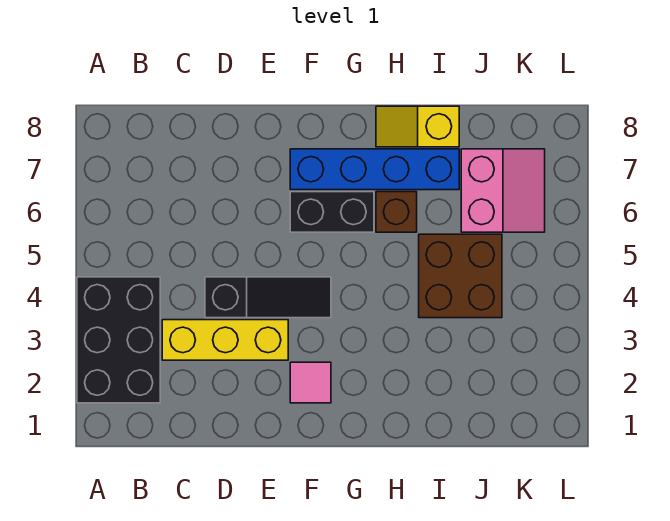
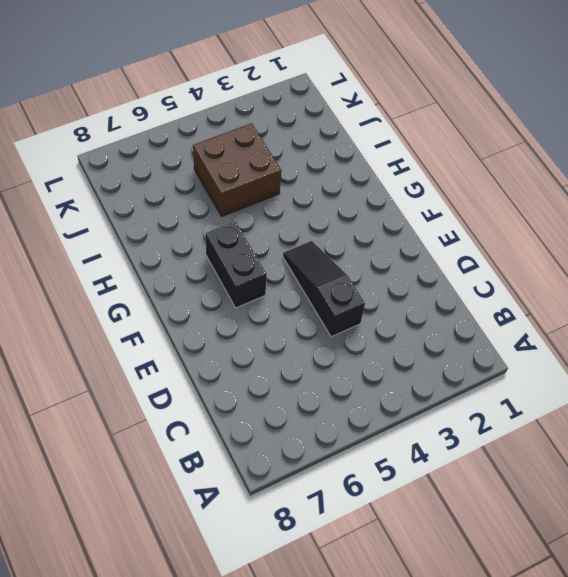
none -> black brick A2:B4 level 1
none -> yellow brick C3:E3 level 1

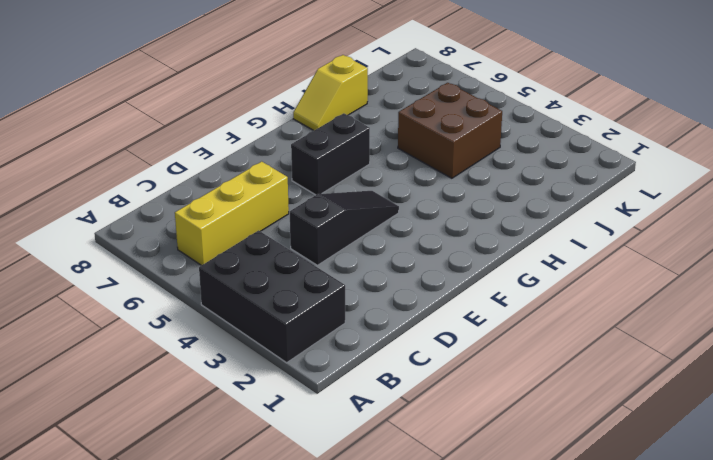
yellow brick B6:D6 level 1 -> yellow brick C3:E3 level 1
none -> pink tile F2 level 1
none -> blue brick F7:I7 level 1

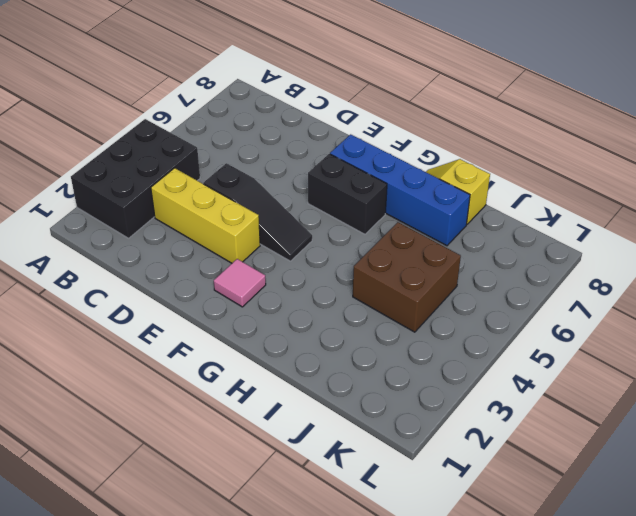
none -> brown brick H6 level 1
none -> pink slope J6:K7 level 1 top J

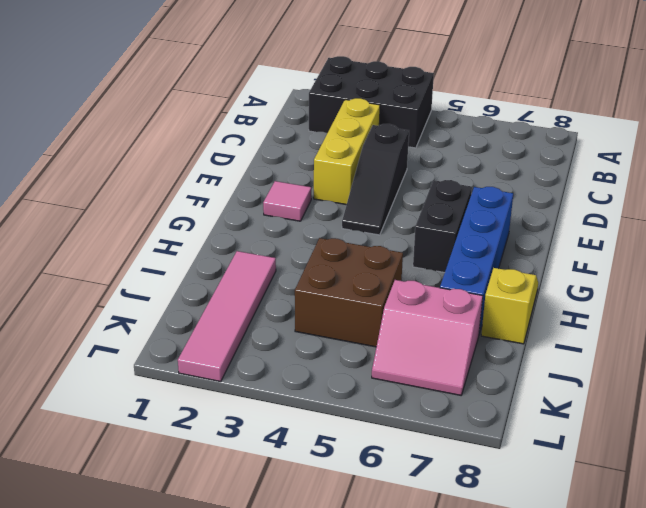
pink tile I2:L2 level 1 -> none
none -> brown brick H6 level 1

